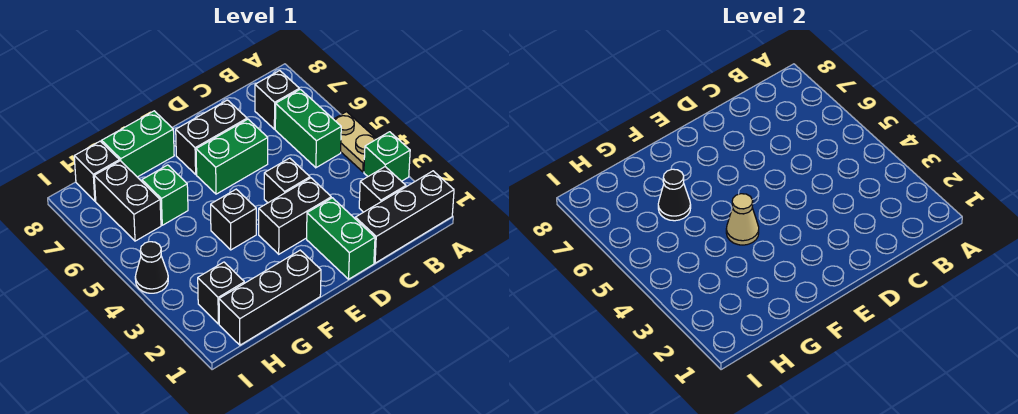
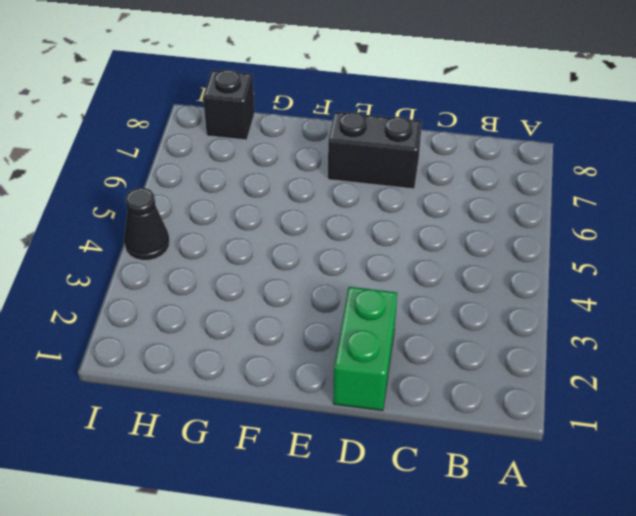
none -> black brick A1:C1 level 1
none -> green brick A3 level 1
none -> tan plate A4:A5 level 1

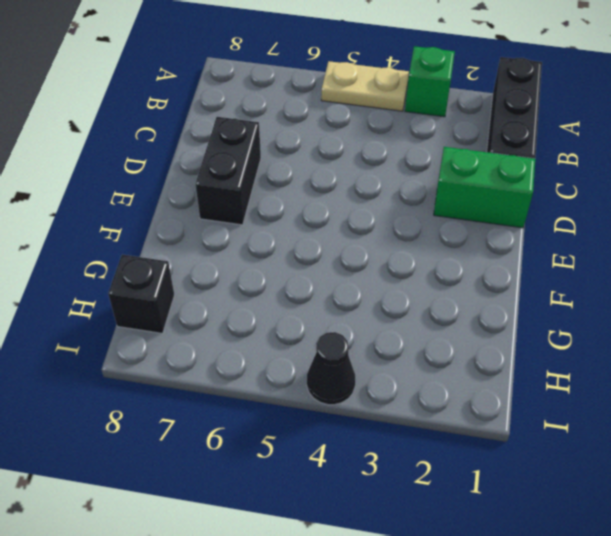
none -> black brick B2 level 1
none -> green brick B5:B6 level 1
none -> black brick B7 level 1

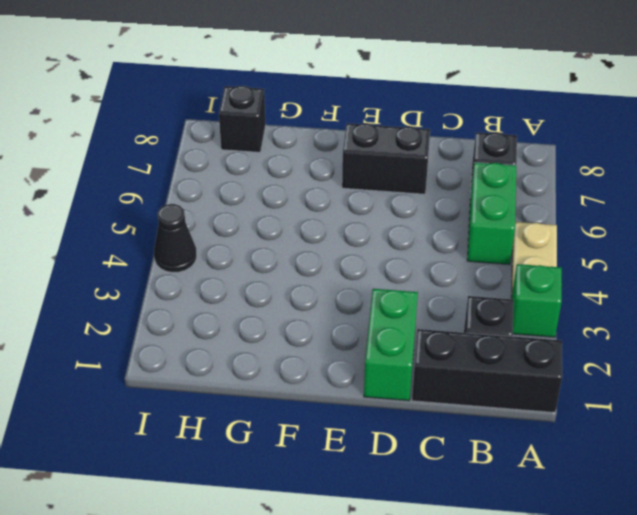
none -> black brick D3:E3 level 1
none -> black brick D4 level 1
none -> green brick D6:E6 level 1

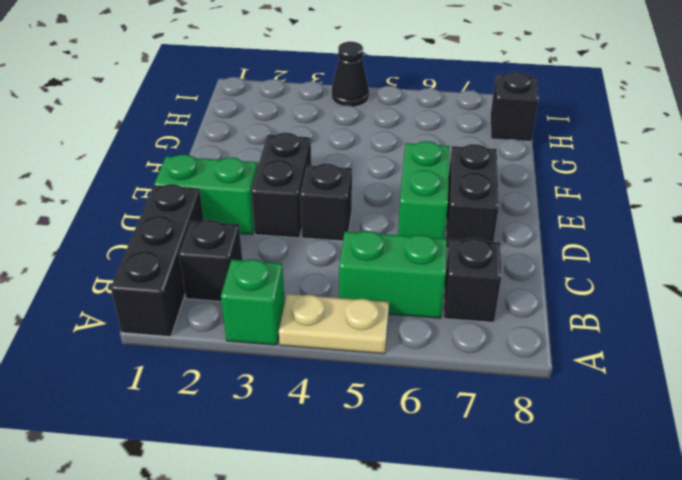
none -> black brick F1:H1 level 1
none -> black brick F4 level 1
none -> green brick F8:G8 level 1

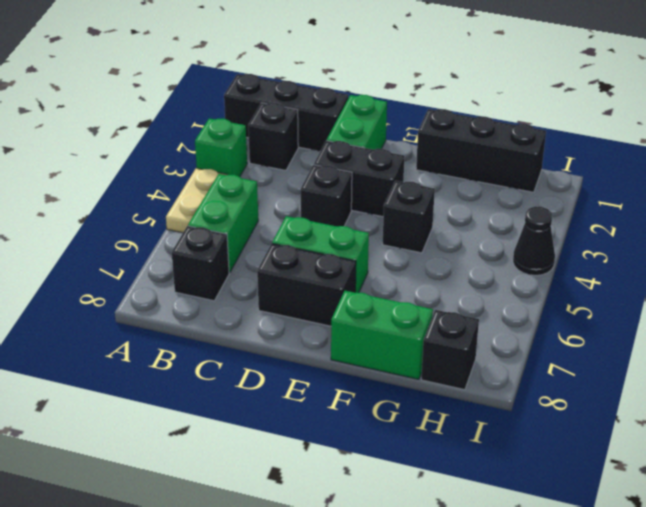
none -> green brick G6 level 1
none -> black brick H2 level 1
none -> black brick H6:H7 level 1

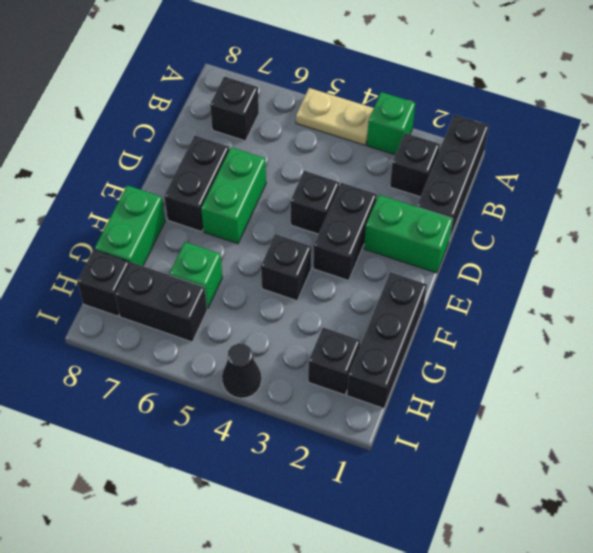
none -> green brick B5:B6 level 1
none -> tan cone F4 level 2
none -> black cone G6 level 2

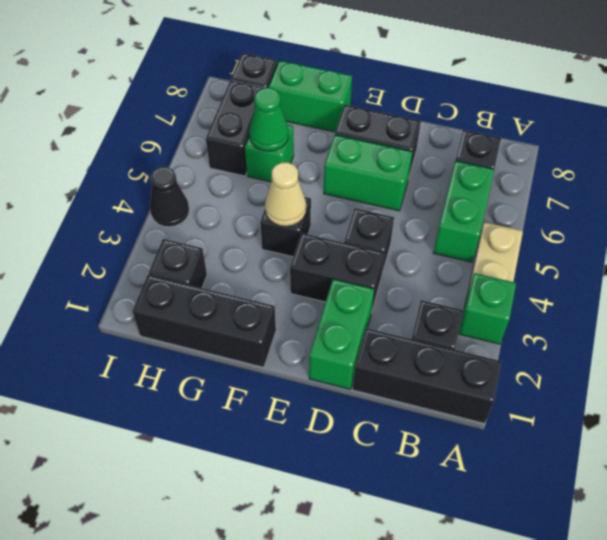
green cone G6 level 2 -> black cone G6 level 2

